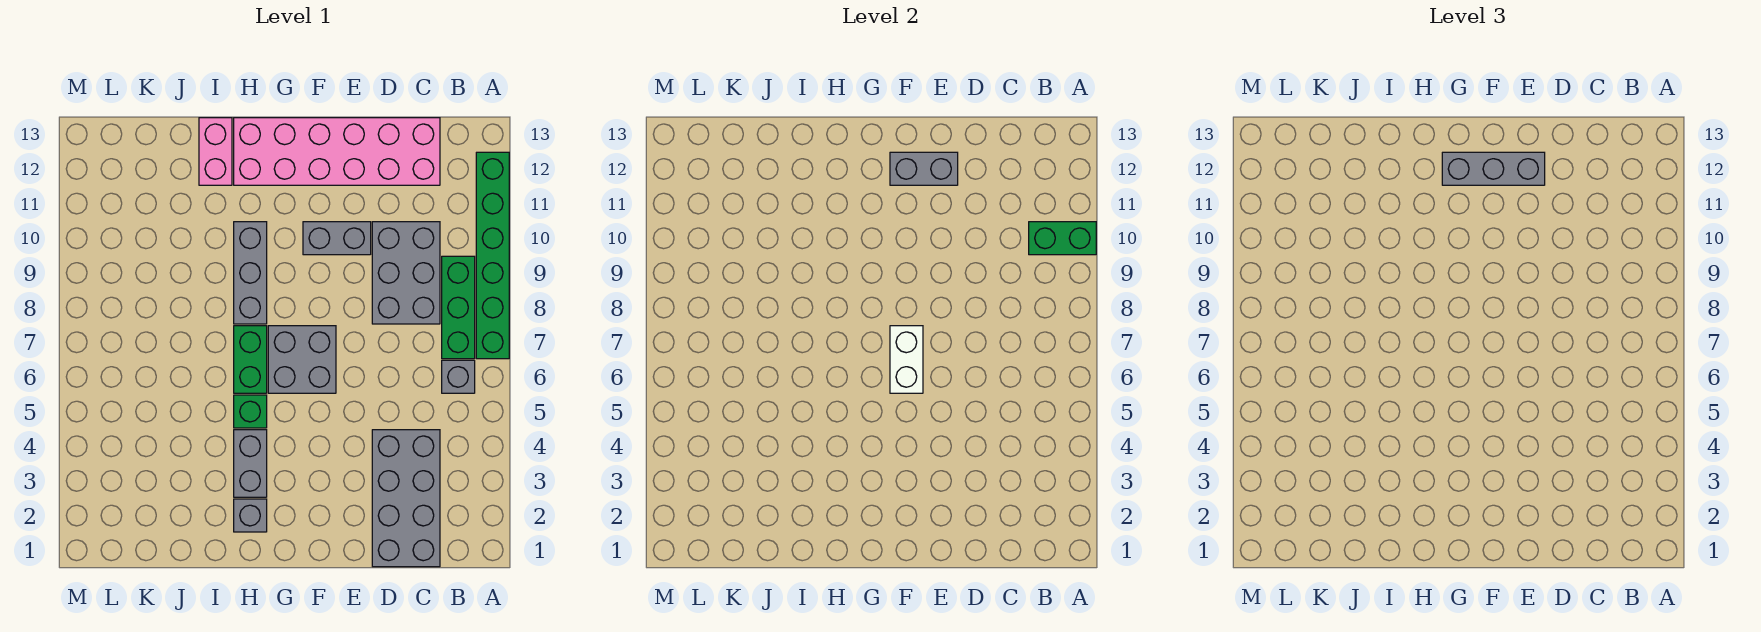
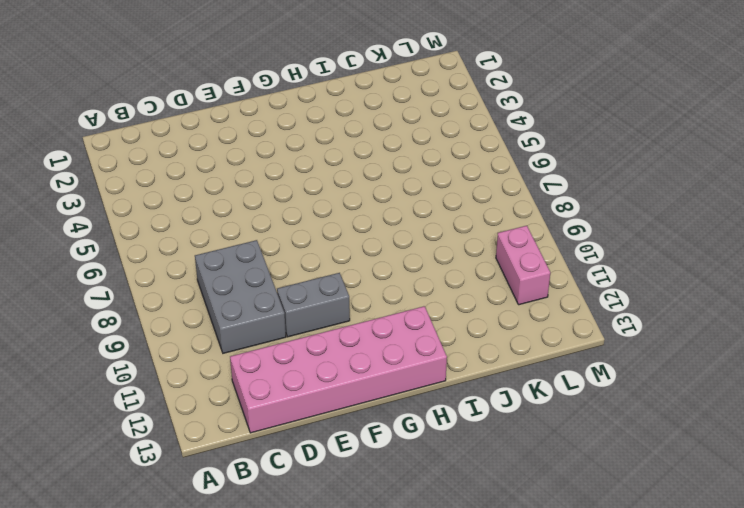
pink brick L10:L11 level 1 -> pink brick I12:I13 level 1
none -> green brick A7:A12 level 1
none -> grey brick B6 level 1
none -> green brick B7:B9 level 1

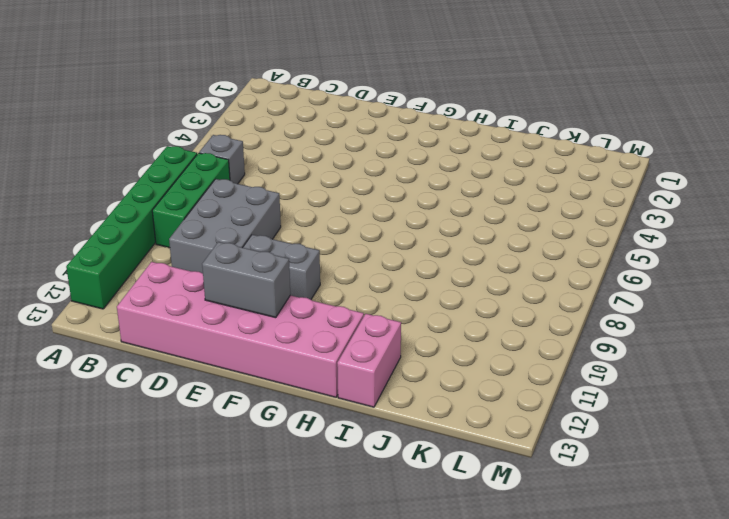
none -> grey brick C1:D4 level 1
none -> grey brick F6:G7 level 1
none -> grey brick H2 level 1

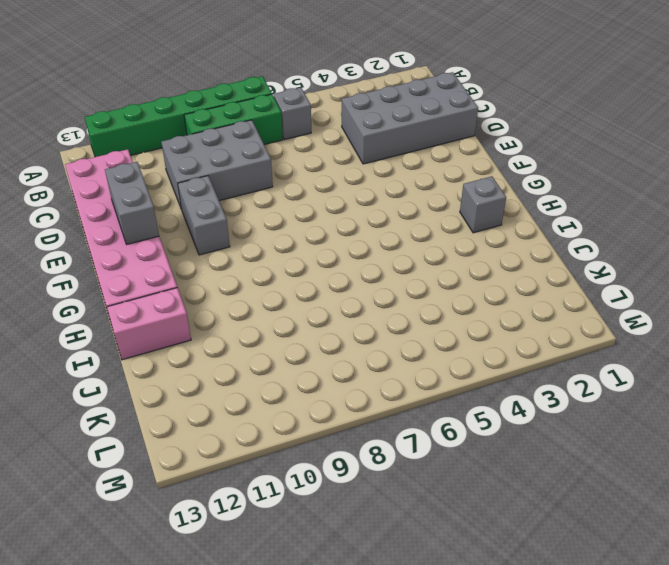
none -> grey brick F6:G7 level 1
none -> grey brick H3:H4 level 1
none -> green brick H5 level 1

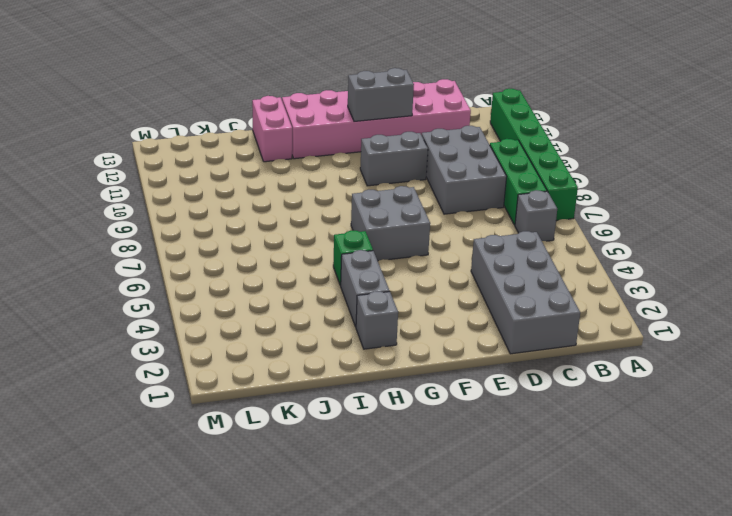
none -> green brick H6:H7 level 1
none -> grey brick H8:H10 level 1
none -> green brick A10:B10 level 2

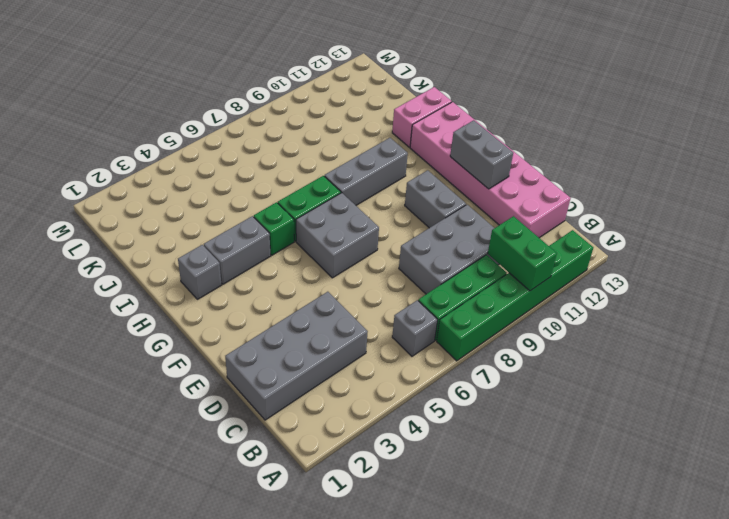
none -> white brick F6:F7 level 2
none -> grey brick E12:G12 level 3

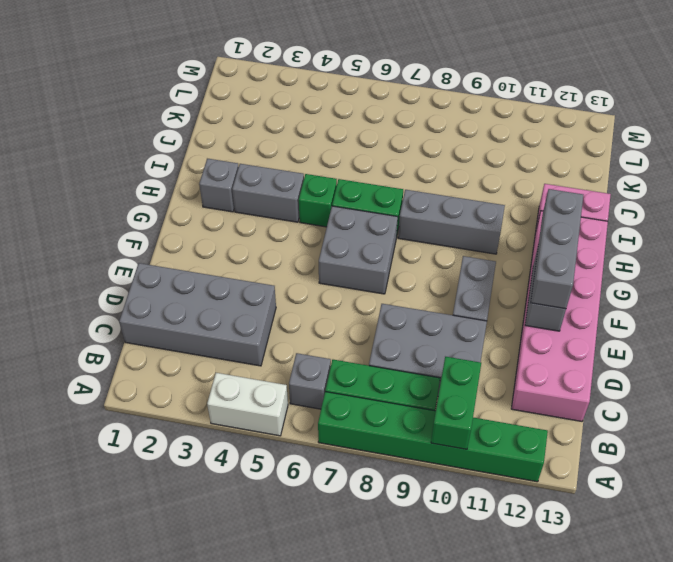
white brick A4:A5 level 1 -> white brick F6:F7 level 2

